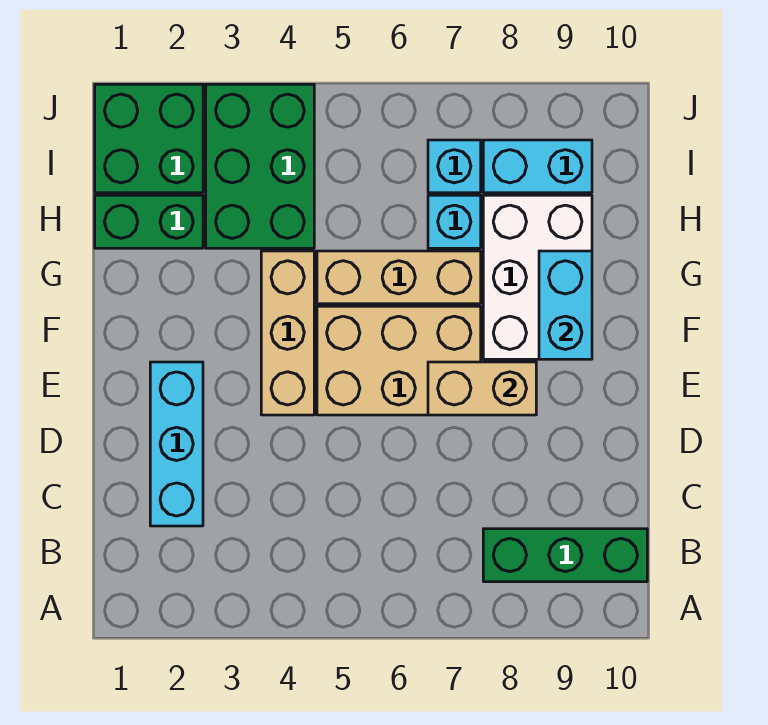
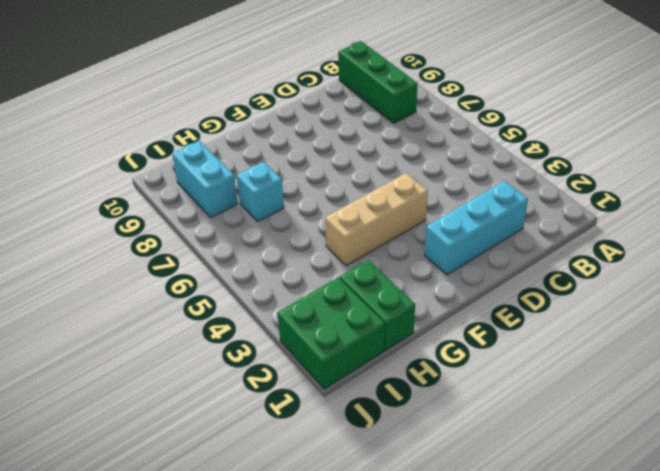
none -> tan brick E5:F7 level 1
none -> white brick F8:H9 level 1
none -> tan brick G5:G7 level 1

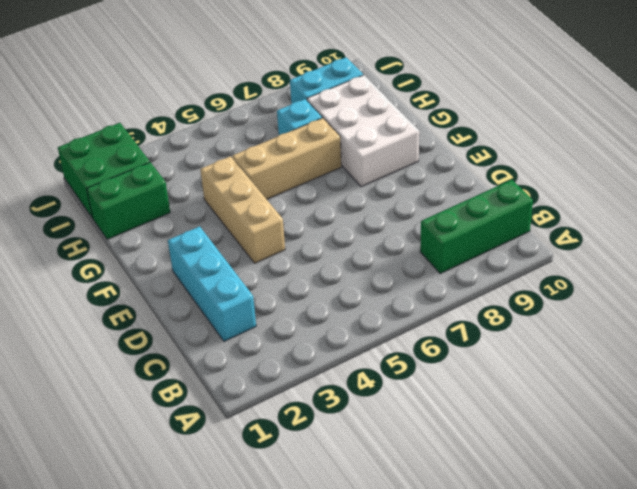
none -> tan brick E5:F7 level 1
none -> green brick H3:J4 level 1
none -> cyan brick I7 level 1

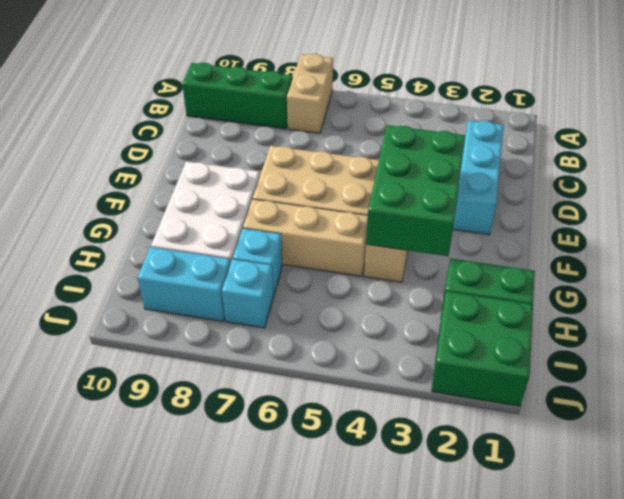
tan brick A7:B7 level 1 -> tan brick E7:E8 level 2
green brick E3:G4 level 2 -> green brick H3:J4 level 1
none -> cyan brick F9:G9 level 2

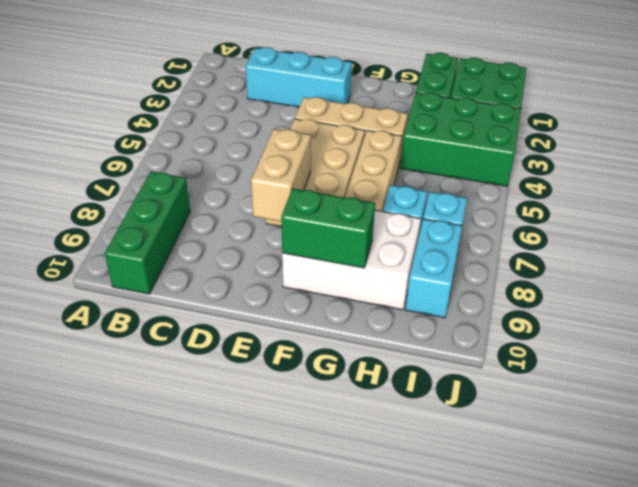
green brick F9:G9 level 2 -> cyan brick F9:G9 level 2

